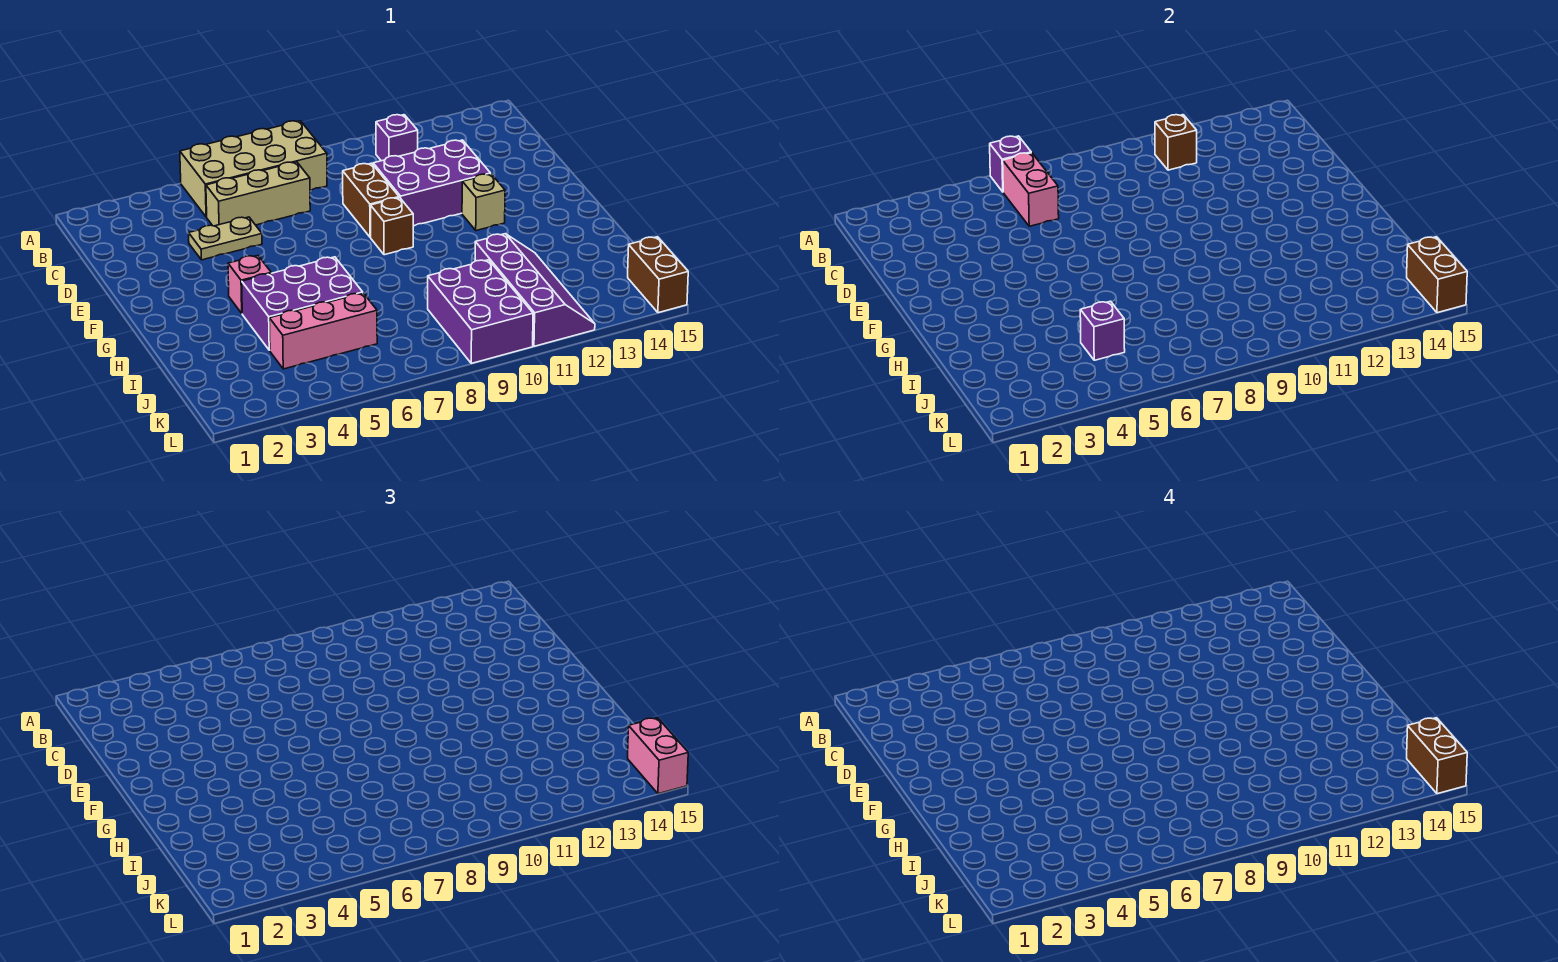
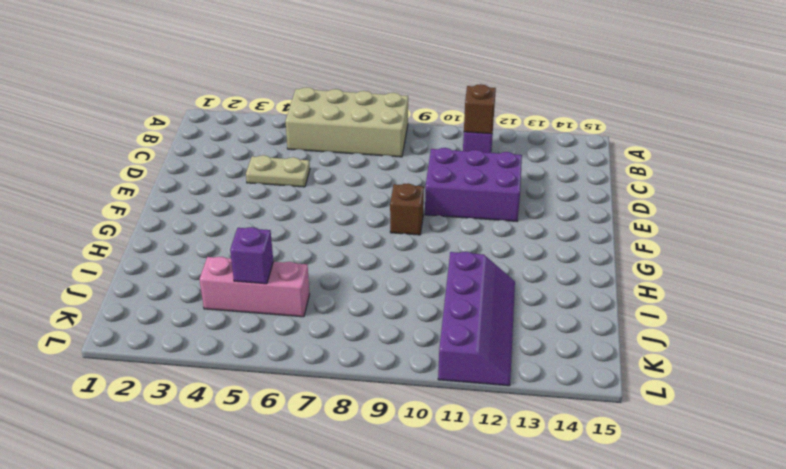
none -> tan brick C5:C7 level 1
none -> brown brick D9:E9 level 1
none -> tan brick F12 level 1

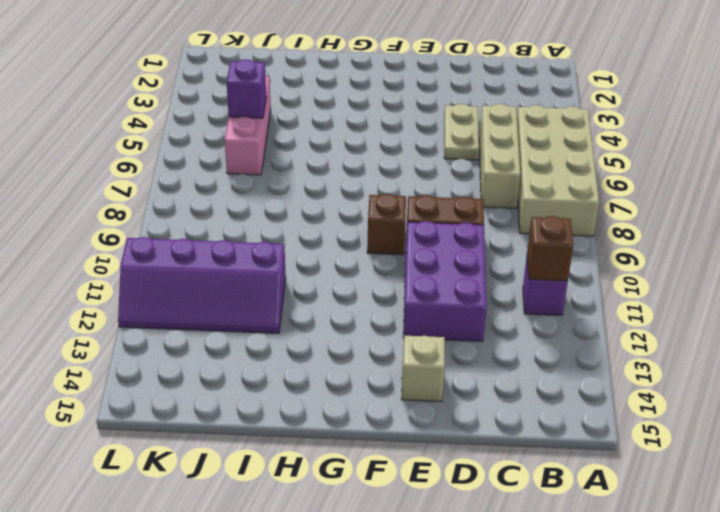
tan brick E14 level 1 -> tan brick F12 level 1
none -> pink brick G4 level 1
none -> purple brick H4:I6 level 1
none -> purple brick J9:L10 level 1

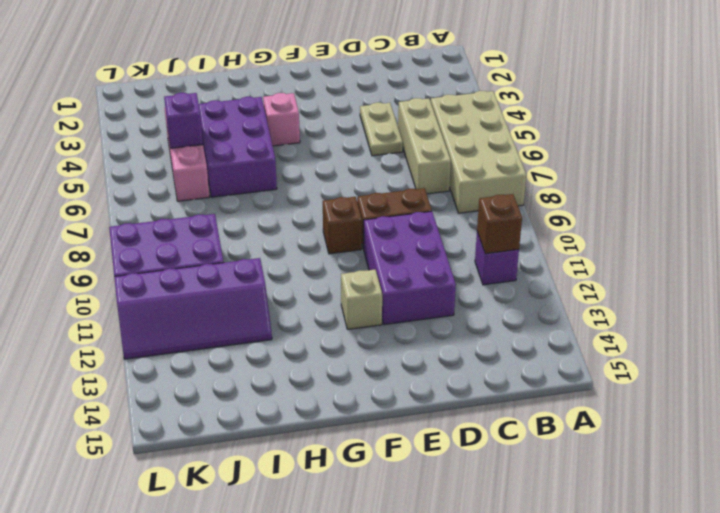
none -> brown brick K15:L15 level 1
none -> purple brick A6 level 2
none -> pink brick B6:C6 level 2

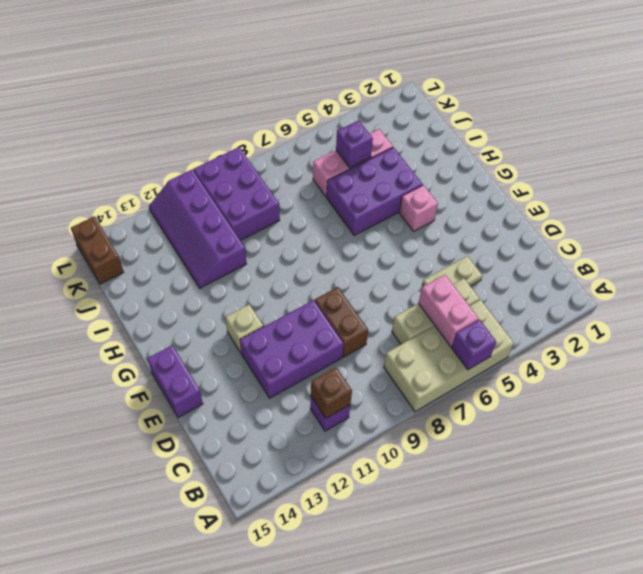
purple brick E15:F15 level 1 -> none
none -> brown brick F9 level 1
none -> brown brick K15:L15 level 2
none -> pink brick K15:L15 level 3

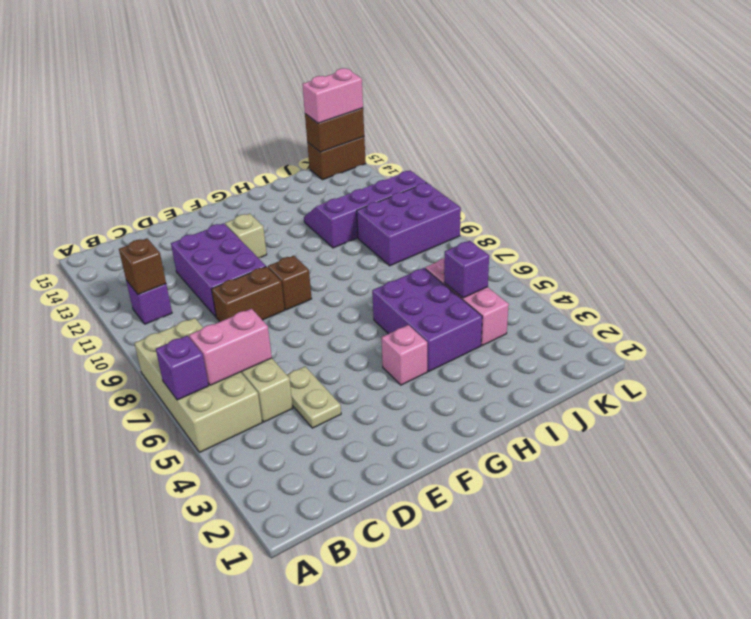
none -> brown brick K15:L15 level 4

